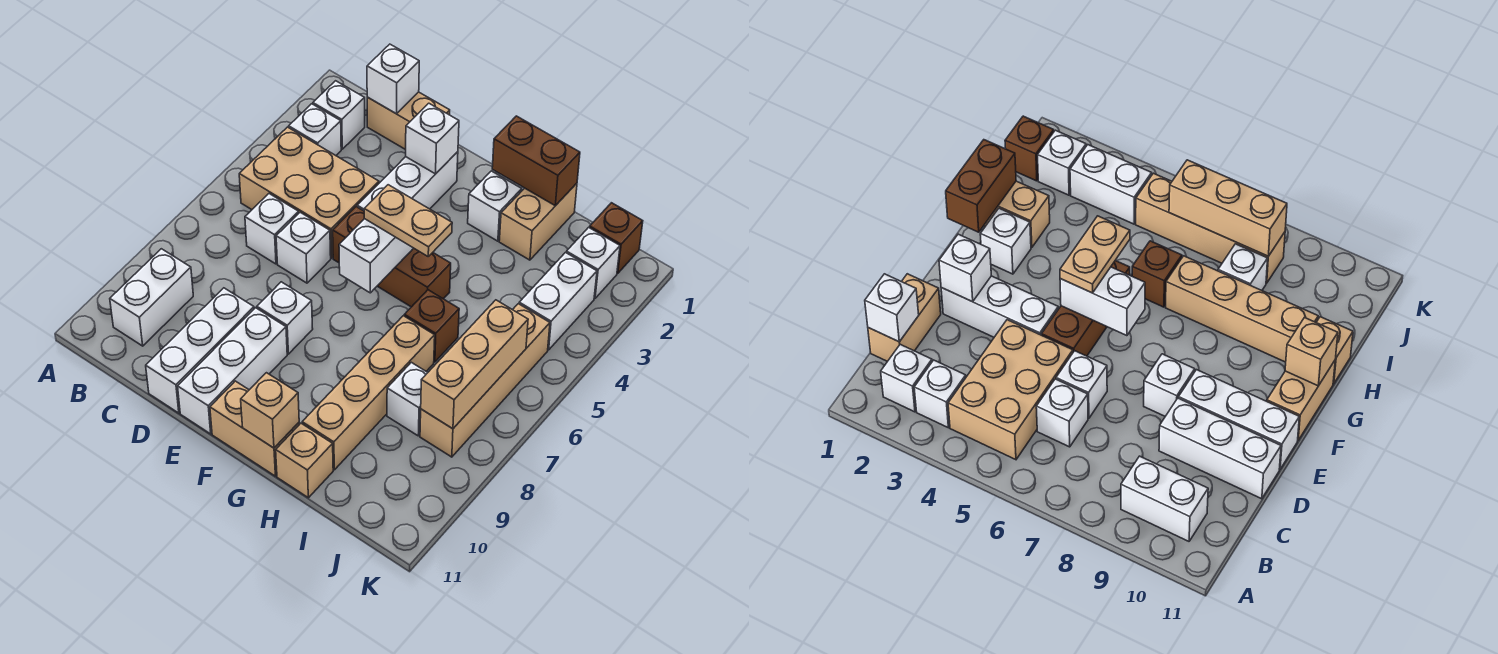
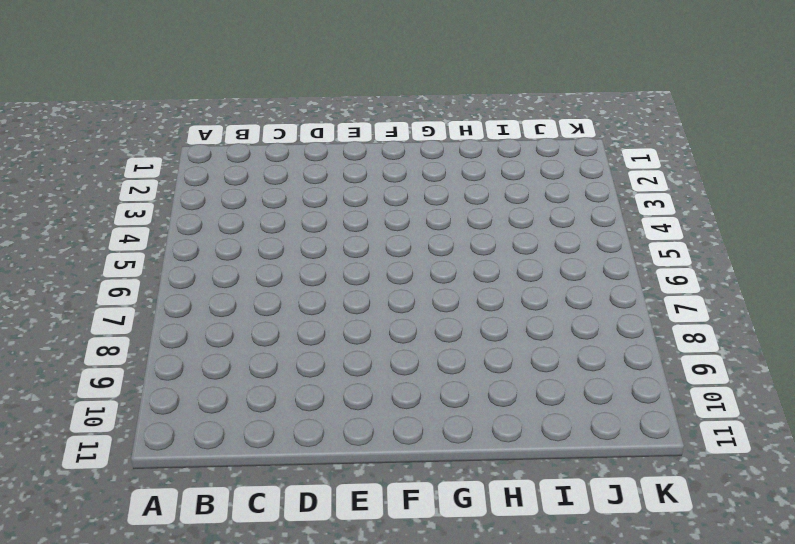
none -> white brick B2 level 1
none -> white brick B3 level 1
none -> tan brick B4:D5 level 1
none -> white brick B9:B10 level 1

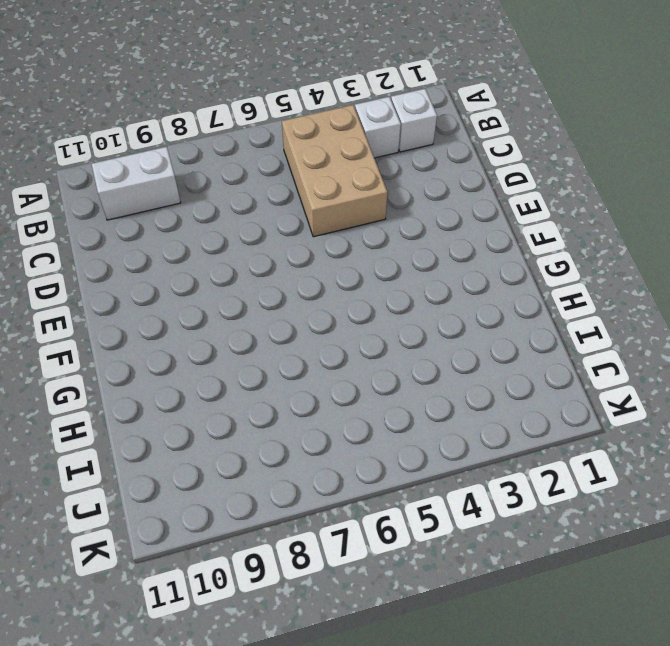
none -> tan brick C1:D1 level 1
none -> white brick C6 level 1
none -> white brick D6 level 1
none -> white brick D9:D11 level 1

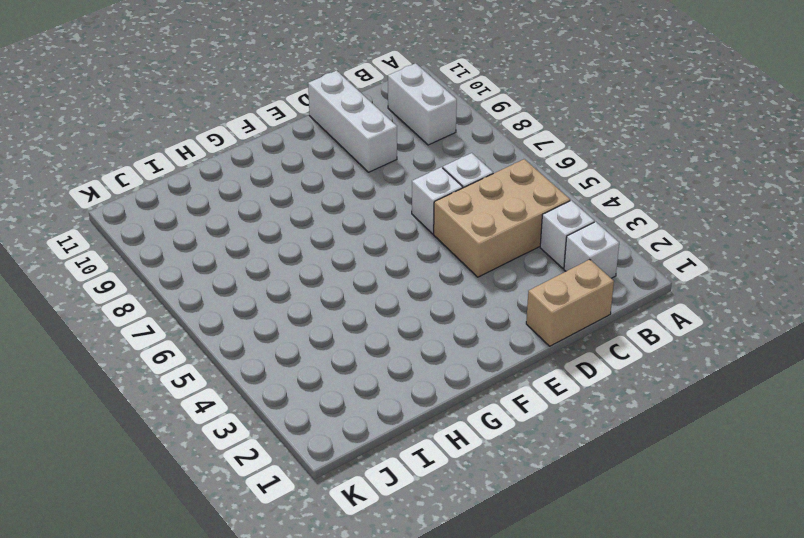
none -> white brick E2:E4 level 1
none -> brown brick E5:G5 level 1
none -> white brick E8 level 1
none -> white brick E9:E11 level 1

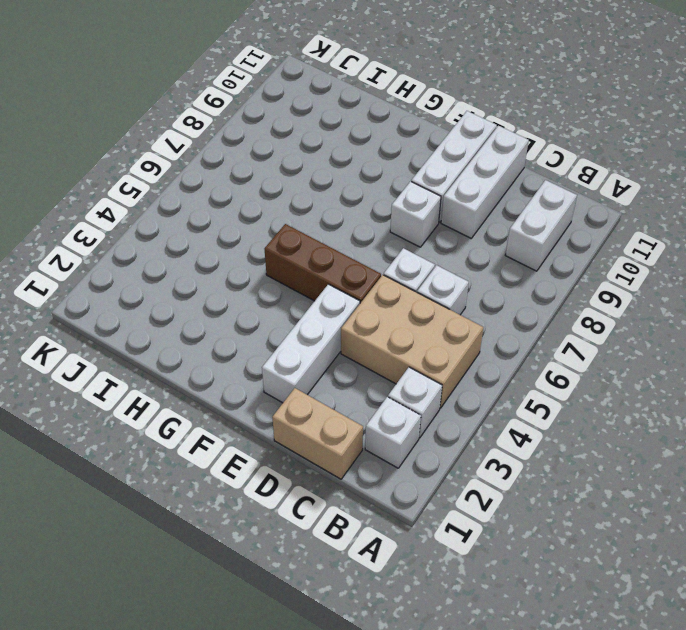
none -> tan brick F11:G11 level 1
none -> white brick G2 level 1
none -> tan brick H1:H2 level 1
none -> brown brick H6 level 1

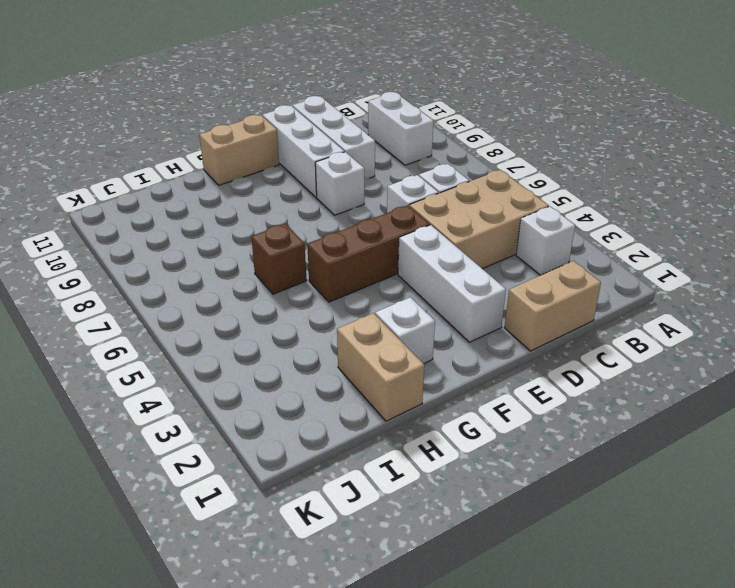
none -> white brick B2 level 1
none -> tan brick H7:H10 level 1
none -> tan brick H11 level 1
none -> white brick I8 level 1

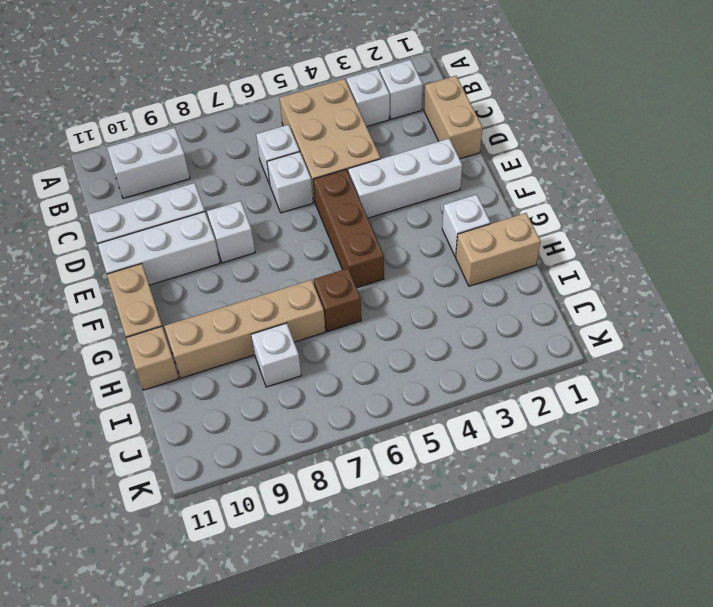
none -> brown brick J1 level 1
none -> white brick J2 level 1
none -> white brick J3:J4 level 1
none -> tan brick J5:J8 level 1

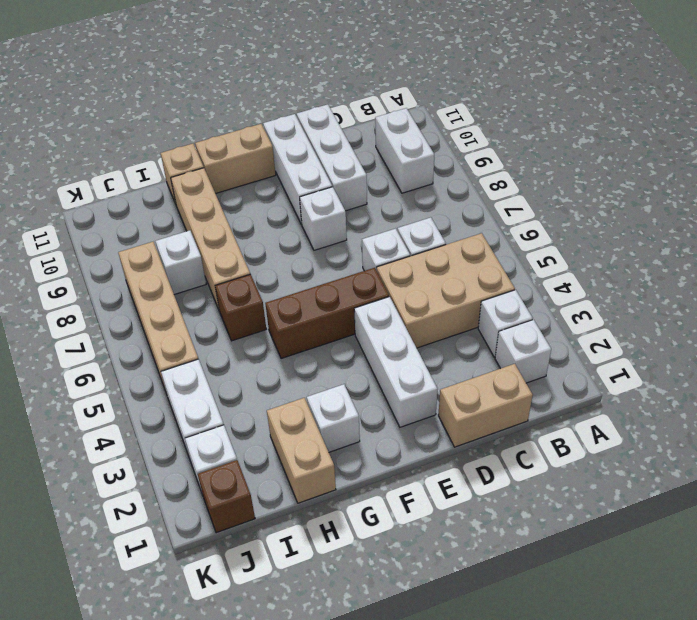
none -> white brick C1 level 2
none -> white brick E2 level 2
none -> white brick F5:F6 level 2
none -> brown brick G1:H1 level 2

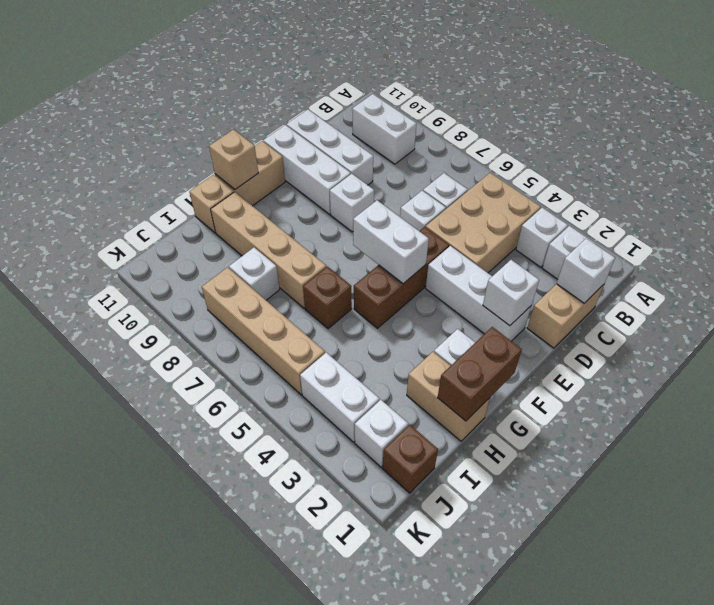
none -> tan brick J6:J8 level 2
none -> tan plate F5:G5 level 3

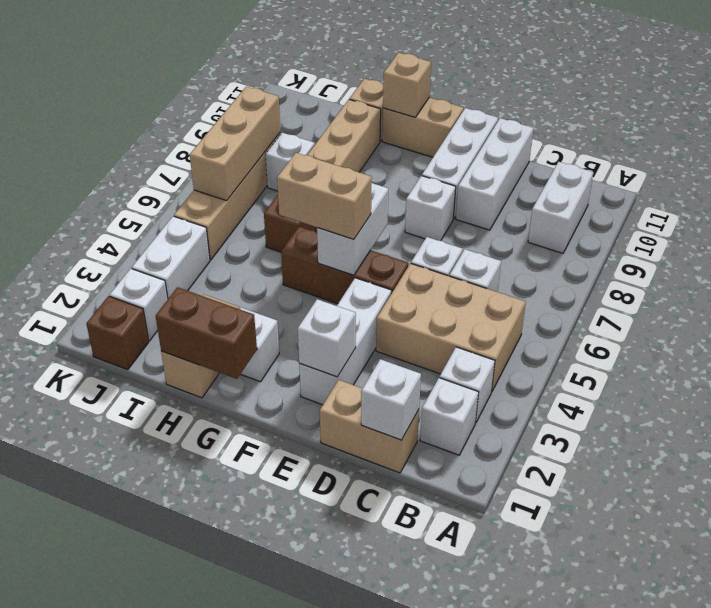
tan brick F5:G5 level 3 -> tan plate F5:G5 level 3

